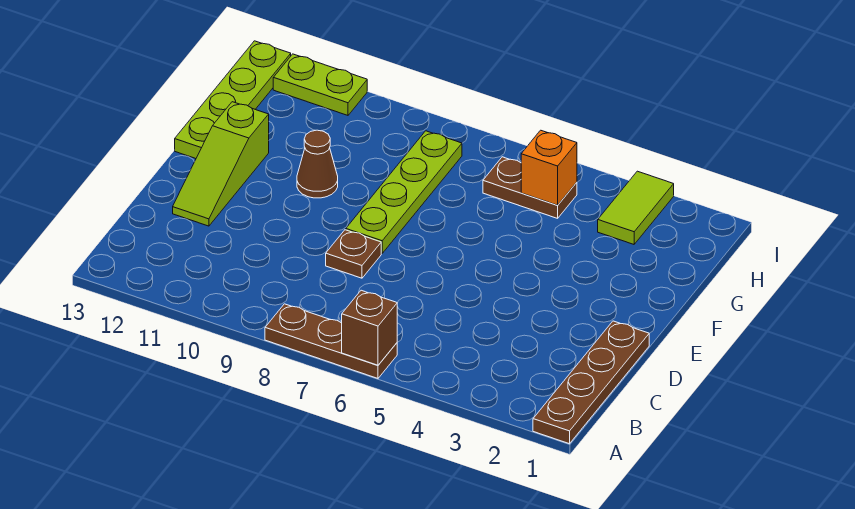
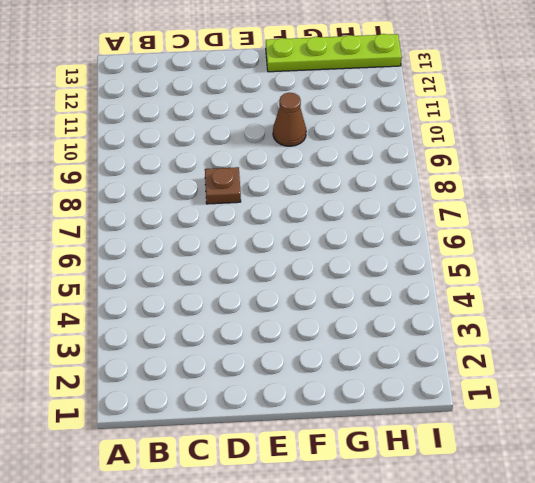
none -> brown plate A1:D1 level 1
none -> brown plate A6:A8 level 1
none -> lime slope D12:F12 level 1 top F

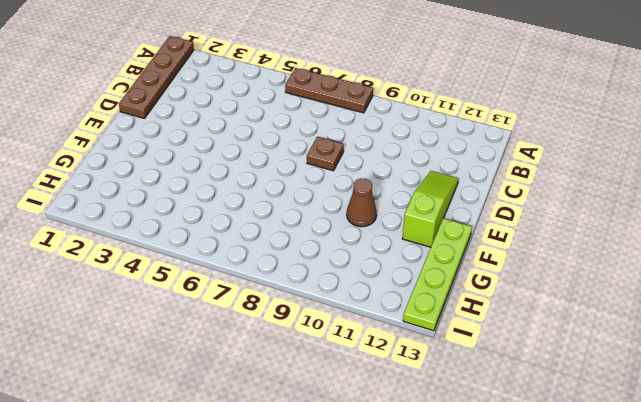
none -> lime plate E8:H8 level 1
none -> lime tile H3:I3 level 1
none -> brown plate H5:H6 level 1

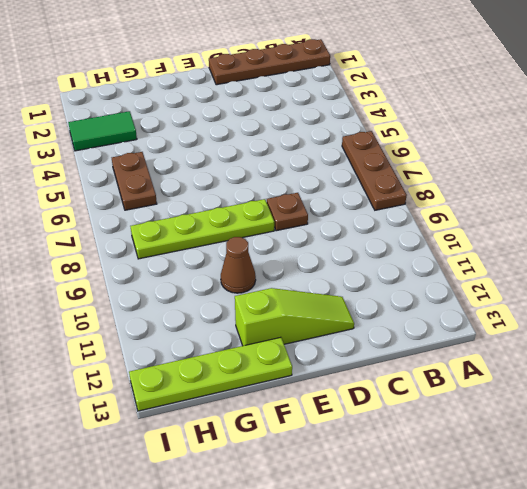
green tile H3:I3 level 1 -> lime tile H3:I3 level 1
none -> lime plate I11:I12 level 1
none -> brown brick A6 level 2
none -> orange brick H5 level 2

